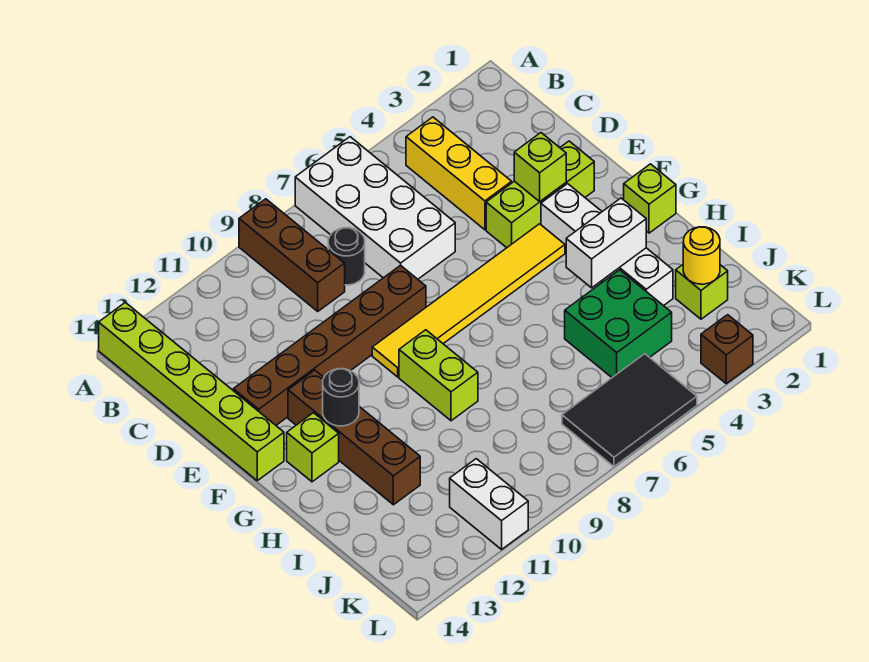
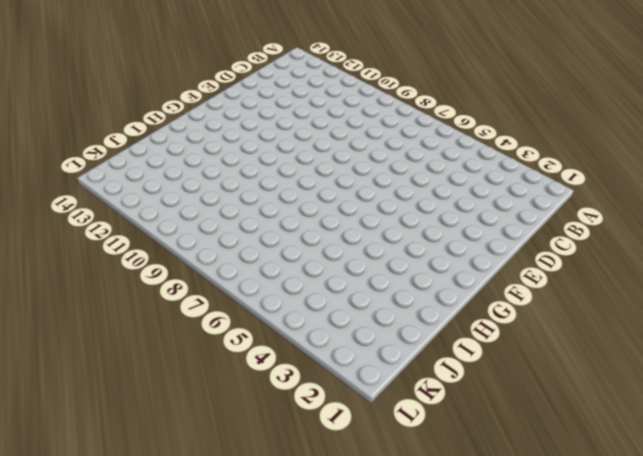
none -> white brick A6:D7 level 1
none -> brown brick A9:C9 level 1
none -> lime brick A14:F14 level 1

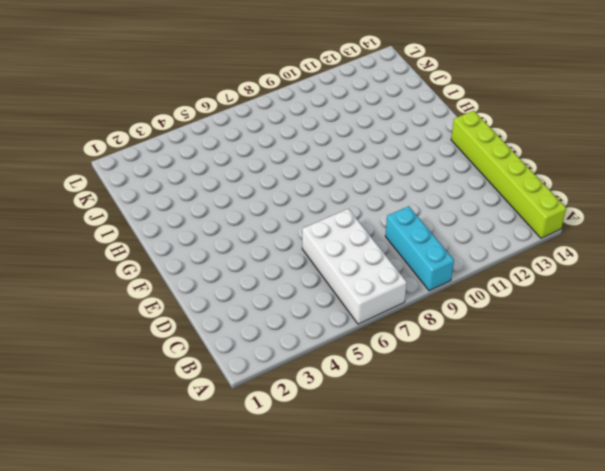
cyan brick A9:C9 level 1 -> brown brick A9:C9 level 1
none -> yellow brick B4:D4 level 1
none -> black round brick C8 level 1
none -> lime brick E2:E4 level 1

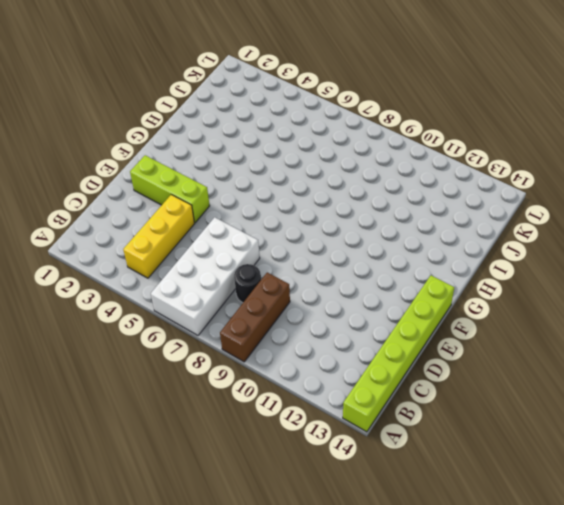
none -> brown brick E8:E13 level 1
none -> white brick F3:I3 level 1
none -> yellow tile F4:F9 level 1

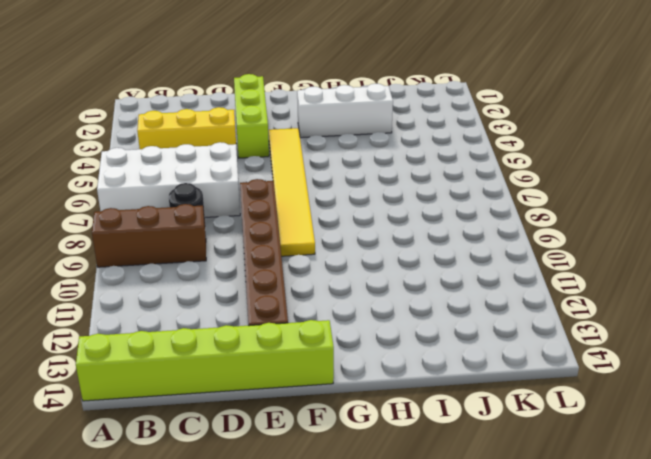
white brick G3:I3 level 1 -> white brick F3:I3 level 1
none -> brown brick F12:I12 level 1
none -> lime brick G1 level 1
none -> lime brick G9:H9 level 1

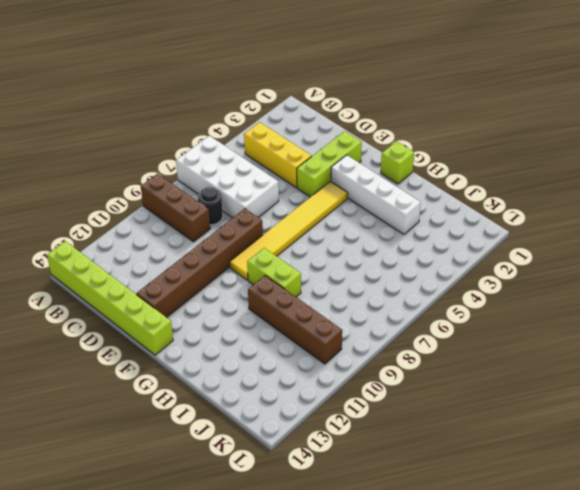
brown brick H10:K10 level 1 -> brown brick F12:I12 level 1
none -> lime brick G13 level 1
none -> green brick I4:J5 level 1
none -> lime brick J2 level 1

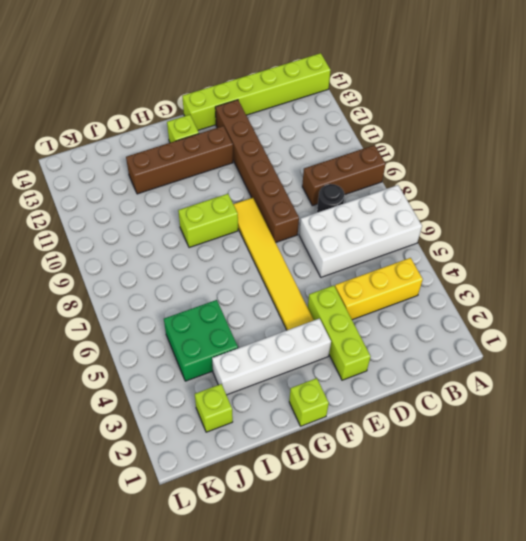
none -> black tile K5:L7 level 1
none -> white brick K11:L11 level 1
none -> brown brick L3 level 1

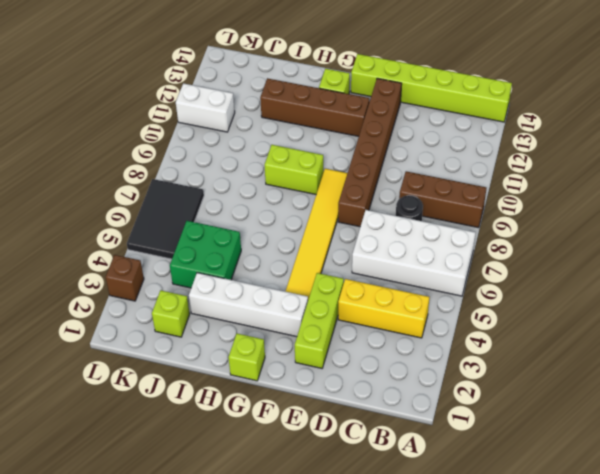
none -> lime brick E3 level 2
none -> black round brick G12 level 2
none -> white brick H3:H4 level 2

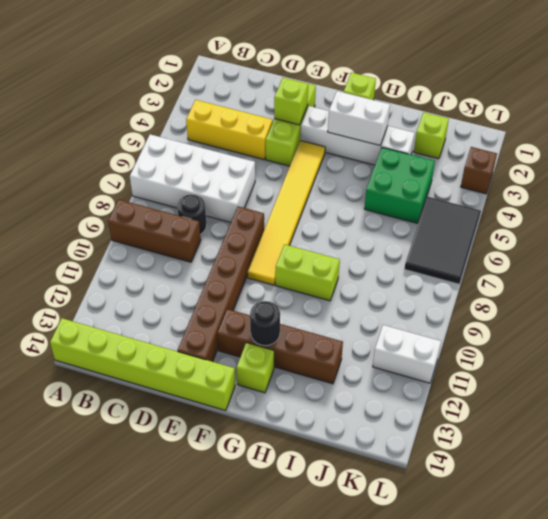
white brick G3:H3 level 2 -> white brick H3:H4 level 2
none -> yellow round brick J2 level 2

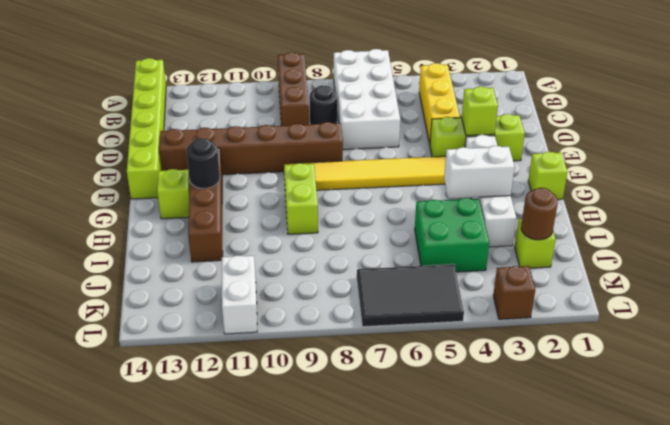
brown round brick J2 level 2 -> yellow round brick J2 level 2

